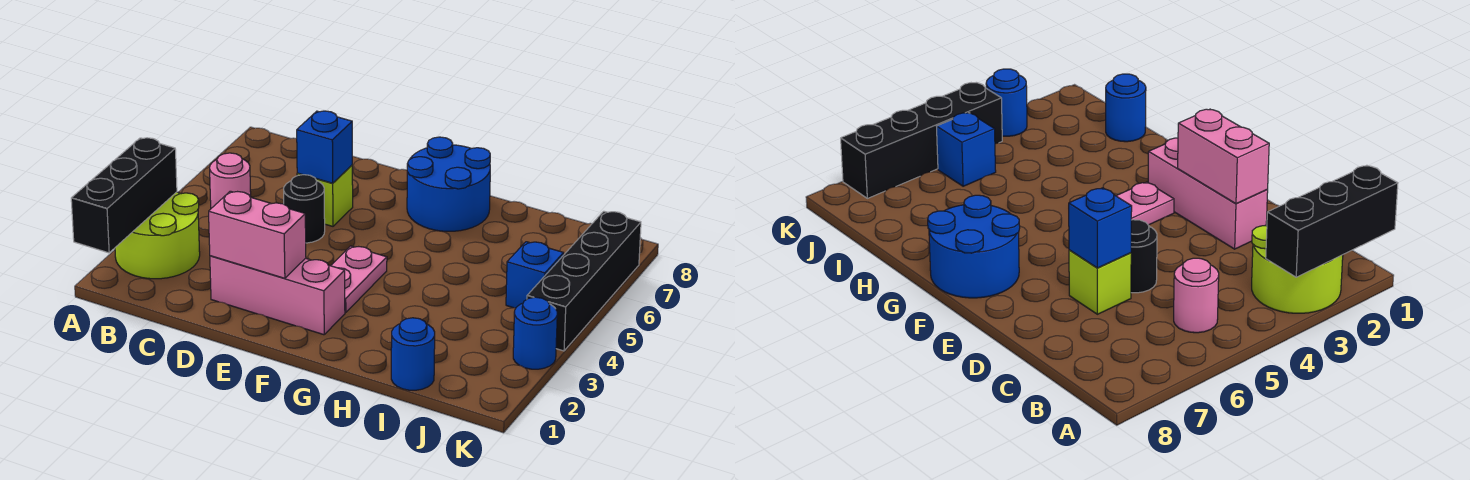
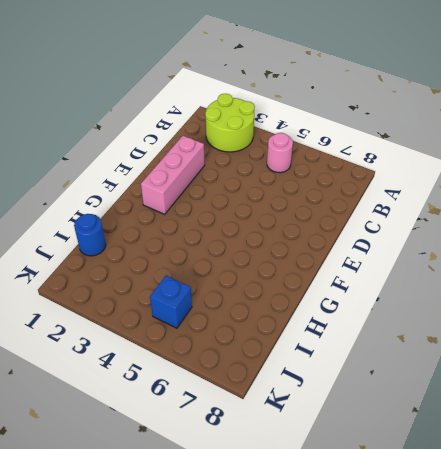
none -> black round brick D5 level 1
none -> lime brick D6 level 1
none -> pink plate F3:F4 level 1

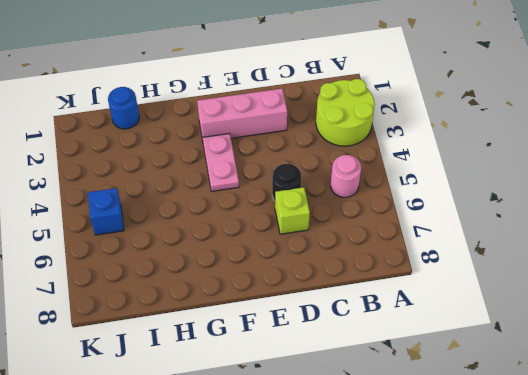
none -> blue round brick F7:G8 level 1
none -> blue round brick K3 level 1
none -> black brick K4:K7 level 1

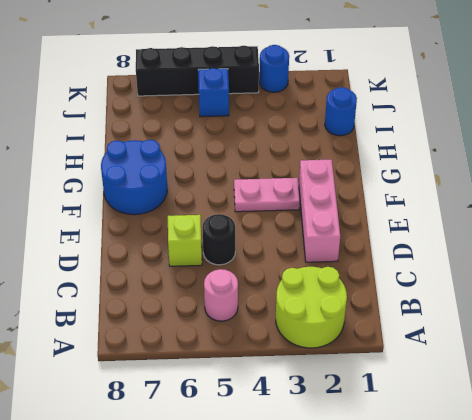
none -> black brick A1:A3 level 2
none -> pink brick D2:E2 level 2
none -> blue brick D6 level 2

